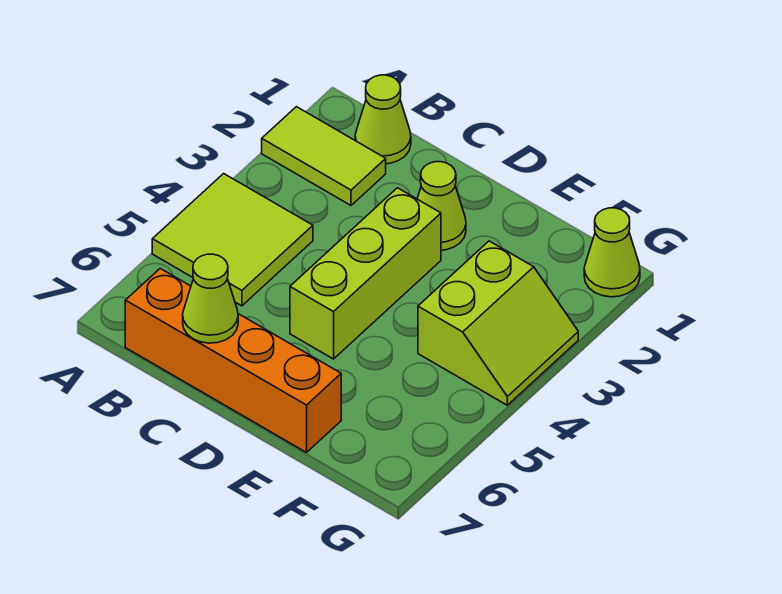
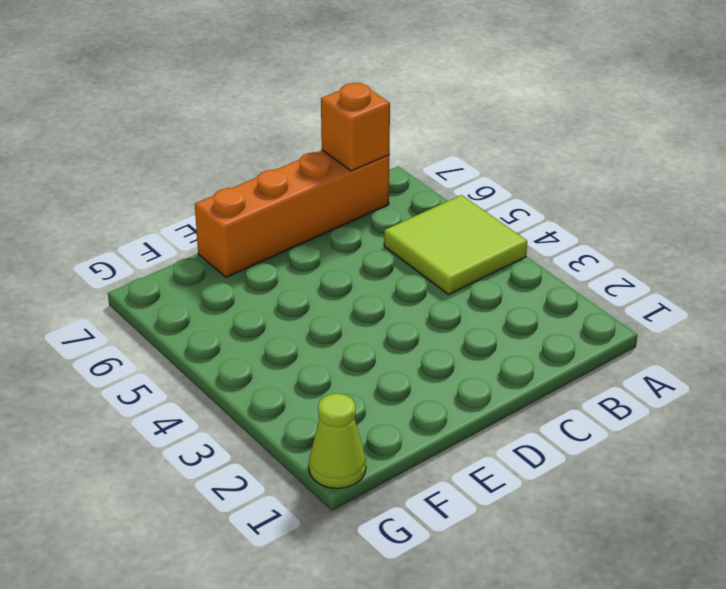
orange brick B7 level 2 -> none
none -> lime tile A2:B2 level 1
none -> lime cone B1 level 1

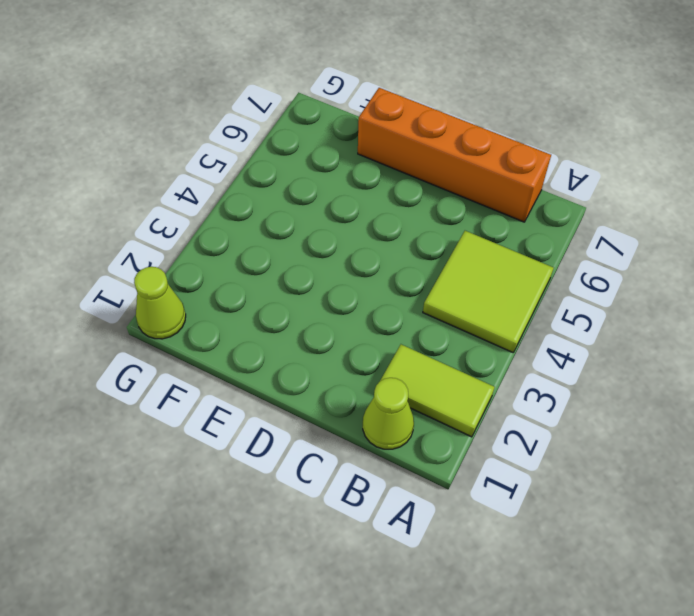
none -> lime cone D2 level 1
none -> lime brick D3:D5 level 1

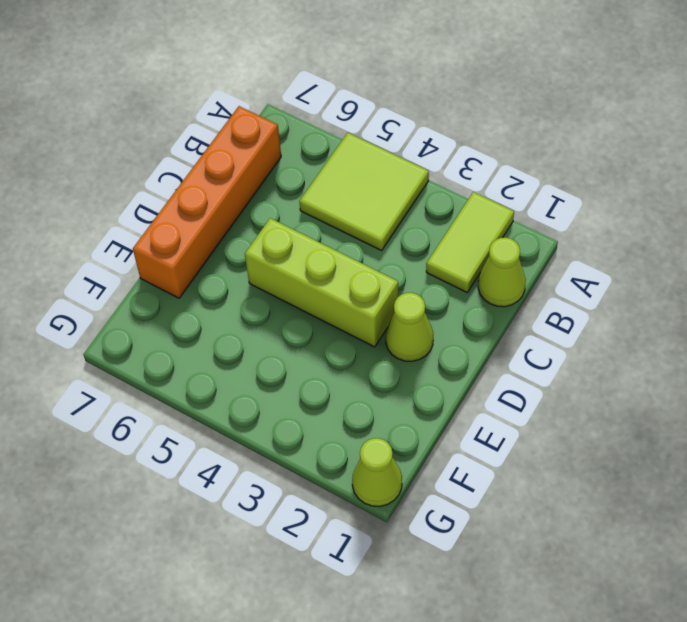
none -> lime slope F3:G4 level 1 top F
none -> lime cone C7 level 2

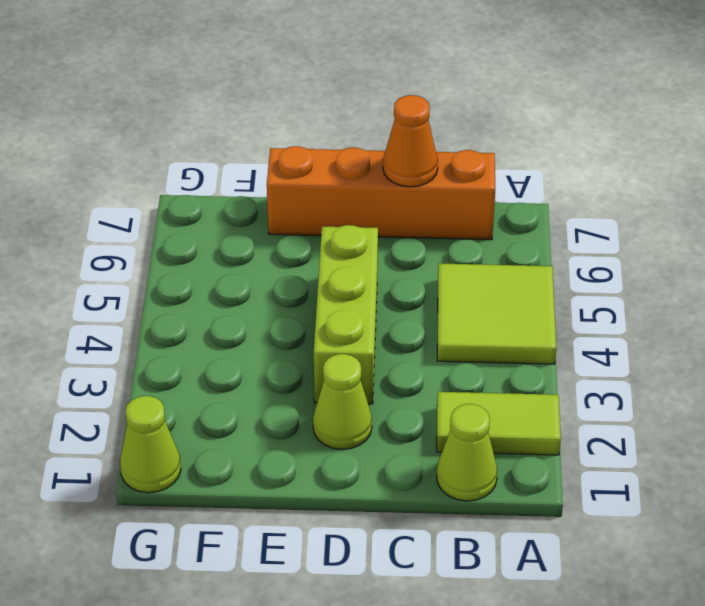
orange cone C7 level 2 -> lime cone C7 level 2
none -> lime slope F3:G4 level 1 top F

